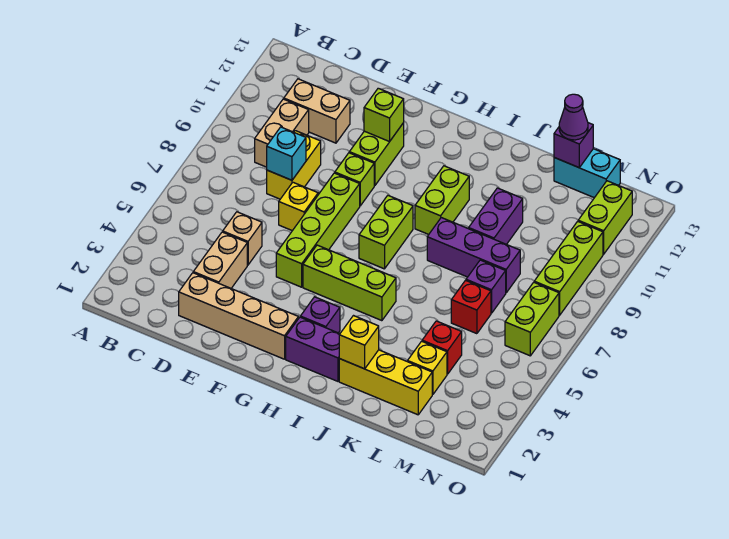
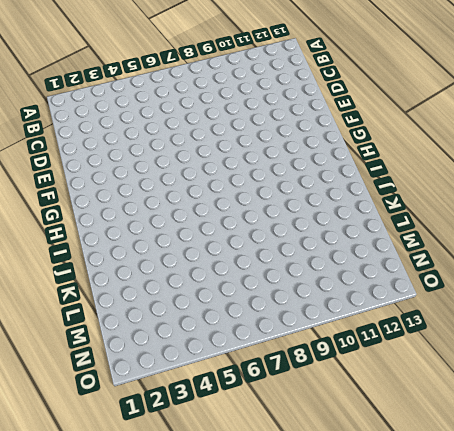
none -> tan brick C9:C10 level 1
none -> tan brick C11:D11 level 1
none -> tan brick D2:G2 level 1
none -> tan brick D3:D4 level 1

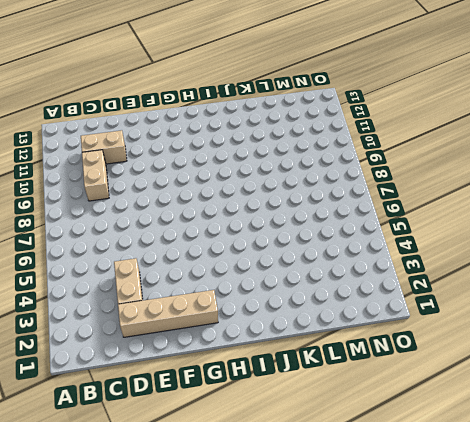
none -> tan brick D5 level 1
none -> yellow brick D8:D9 level 1
none -> yellow brick E7 level 1
none -> lime brick F5:F8 level 1

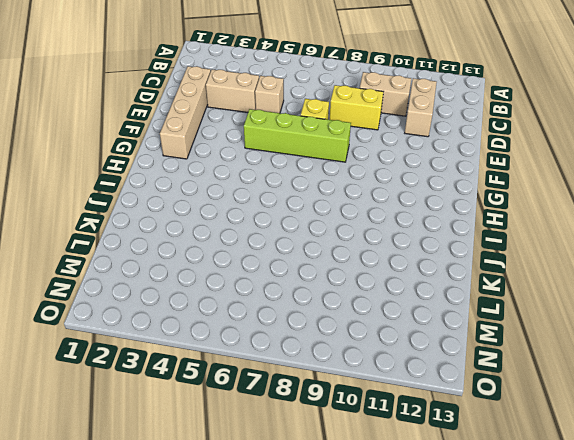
none -> lime brick F9 level 1
none -> lime brick F10:F11 level 1
none -> lime brick G5:I5 level 1
none -> purple brick H2:I2 level 1

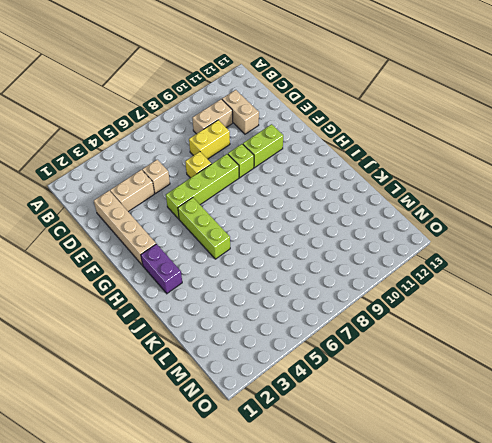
none -> purple brick H3 level 1
none -> lime brick H7:H8 level 1
none -> lime brick I9:I10 level 1
none -> yellow brick J2:L2 level 1

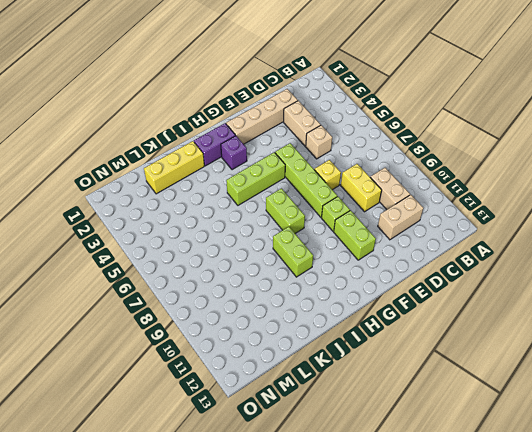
none -> purple brick J8:L8 level 1
none -> purple brick K9:K10 level 1
none -> yellow brick L3 level 1
none -> red brick L4 level 1

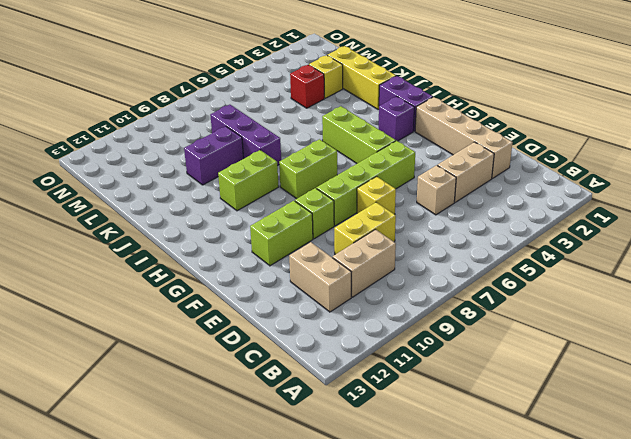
none -> red brick L6 level 1
none -> purple brick L7 level 1
none -> cyan brick L13:M13 level 1
none -> lime brick N6:N7 level 1

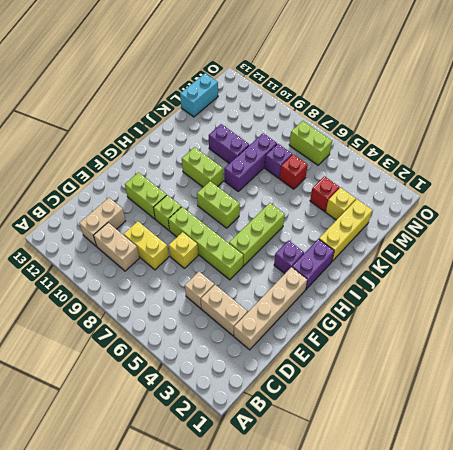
none -> lime brick N8:N10 level 1
none -> lime brick N11:N12 level 1
none -> cyan brick D8 level 2
none -> lime brick F11 level 2

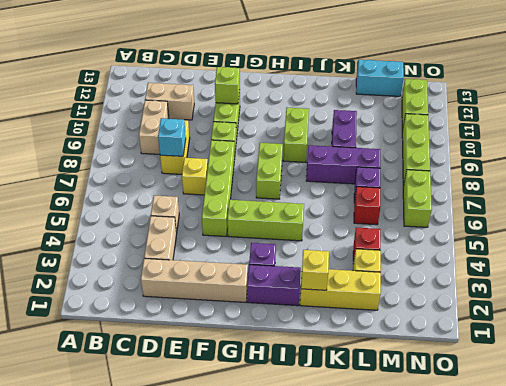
none -> purple brick L13 level 2
none -> purple cone L13 level 3

